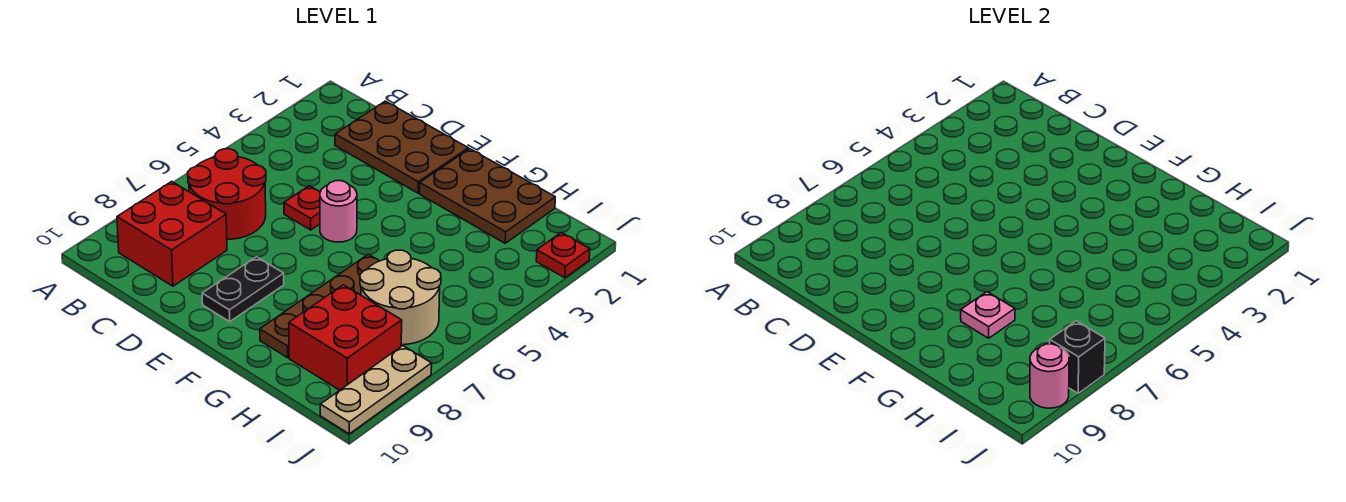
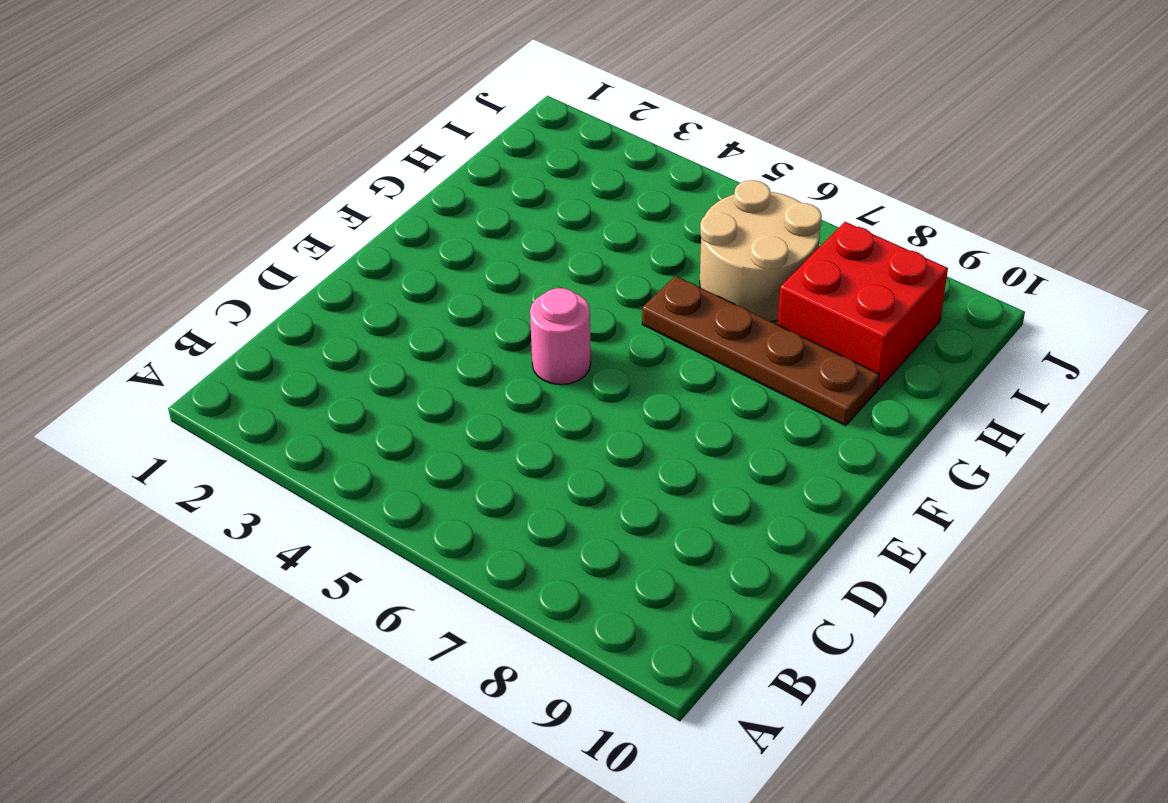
none -> red round brick B6:C7 level 1
none -> red brick B8:C9 level 1
none -> brown plate C1:E2 level 1

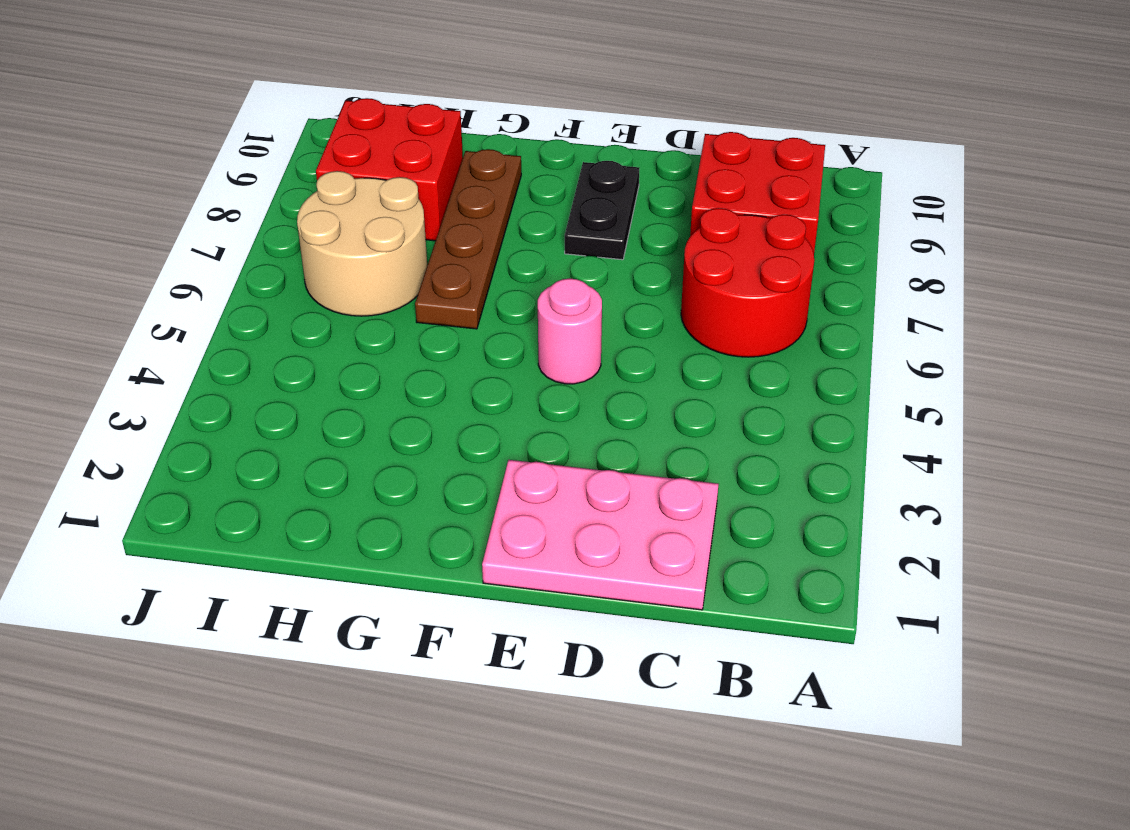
pink plate C1:E2 level 1 -> brown plate C1:E2 level 1
none -> red plate D5 level 1
none -> brown plate F1:H2 level 1
none -> red plate J2 level 1

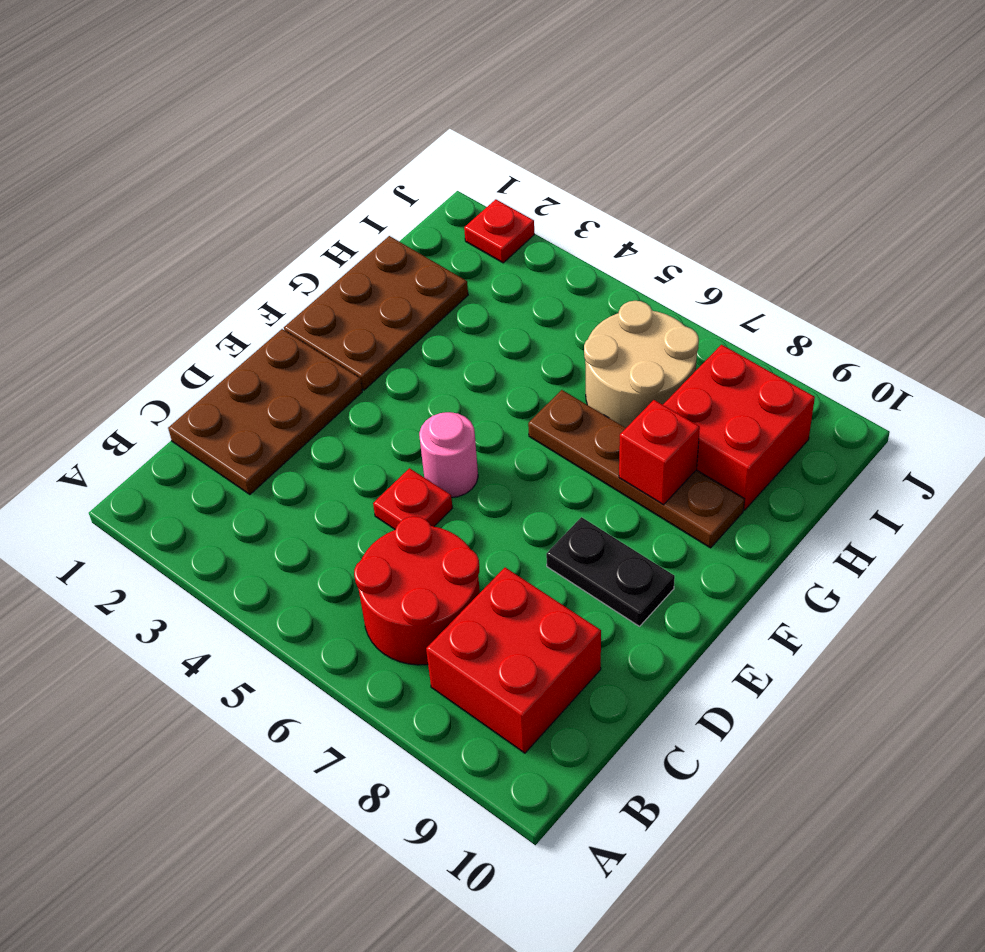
red brick G8 level 2 -> pink plate G8 level 2
none -> tan plate J8:J10 level 1
none -> black brick J8 level 2
none -> pink round brick J9 level 2

